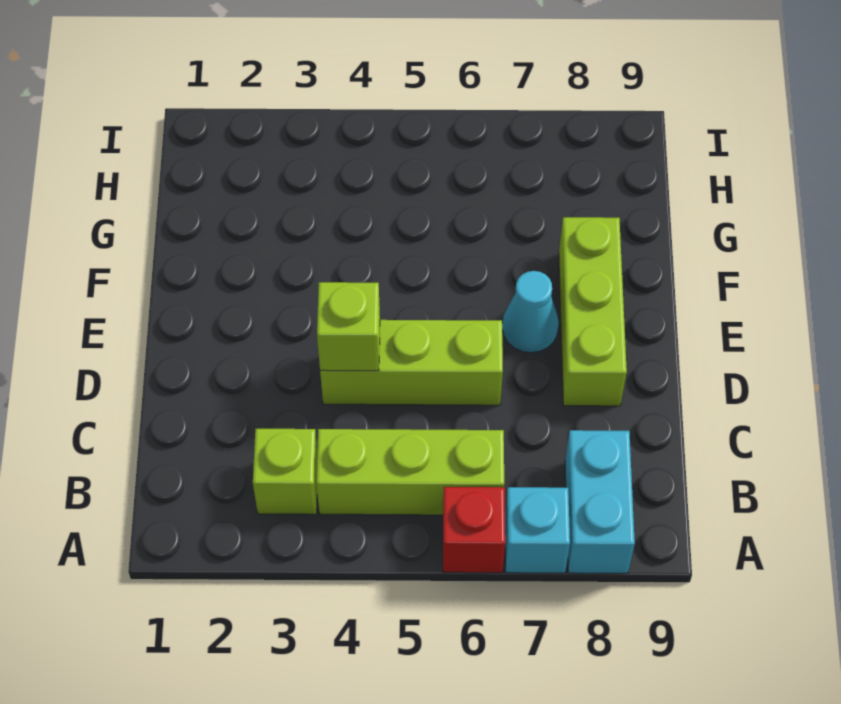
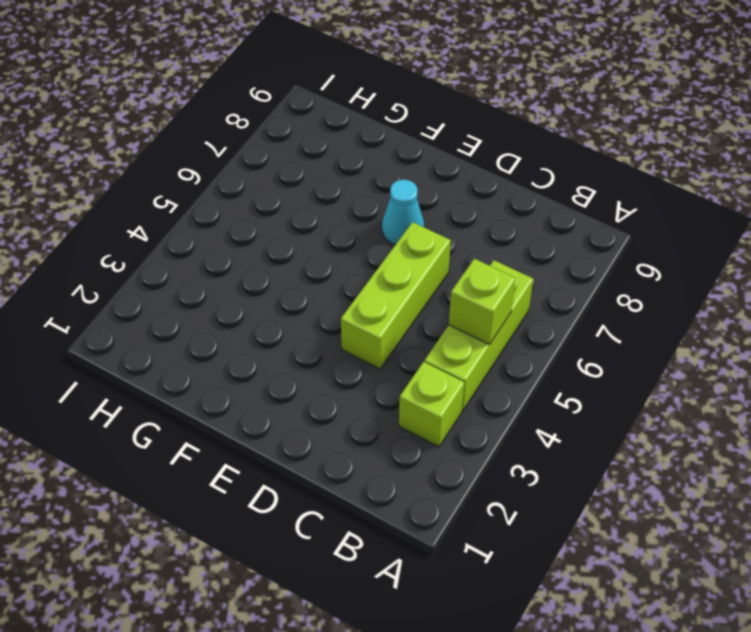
lime brick B5 level 2 -> lime brick D4 level 2
none -> red brick A6 level 1
none -> cyan brick A7 level 1

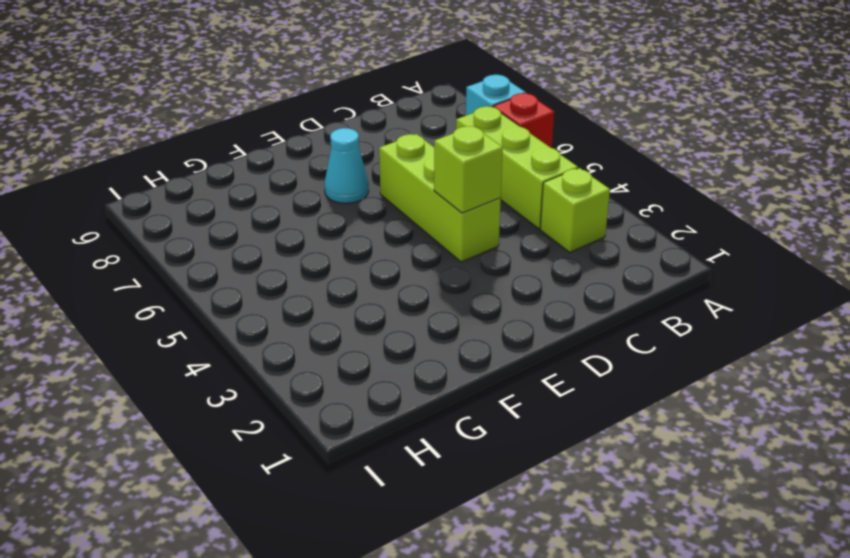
none -> cyan brick A8:B8 level 1
none -> lime brick D8:F8 level 1

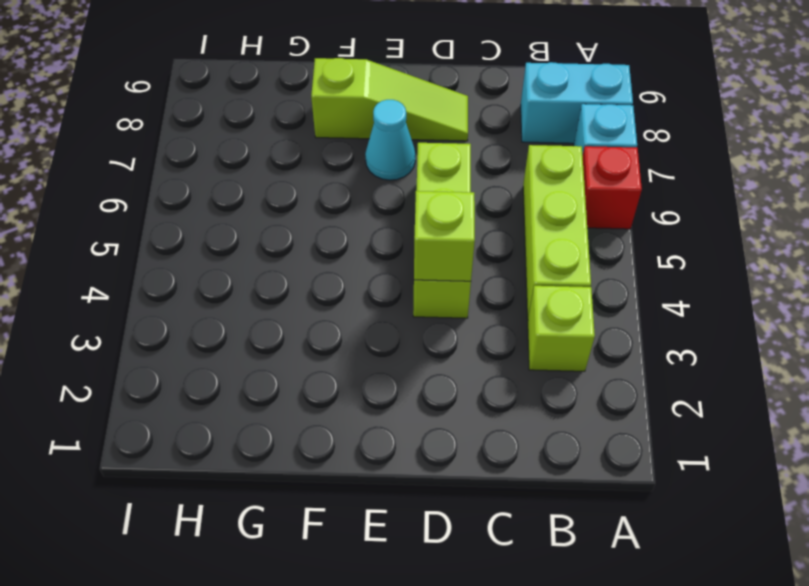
lime slope D8:F8 level 1 top F -> lime brick D8:F8 level 1

